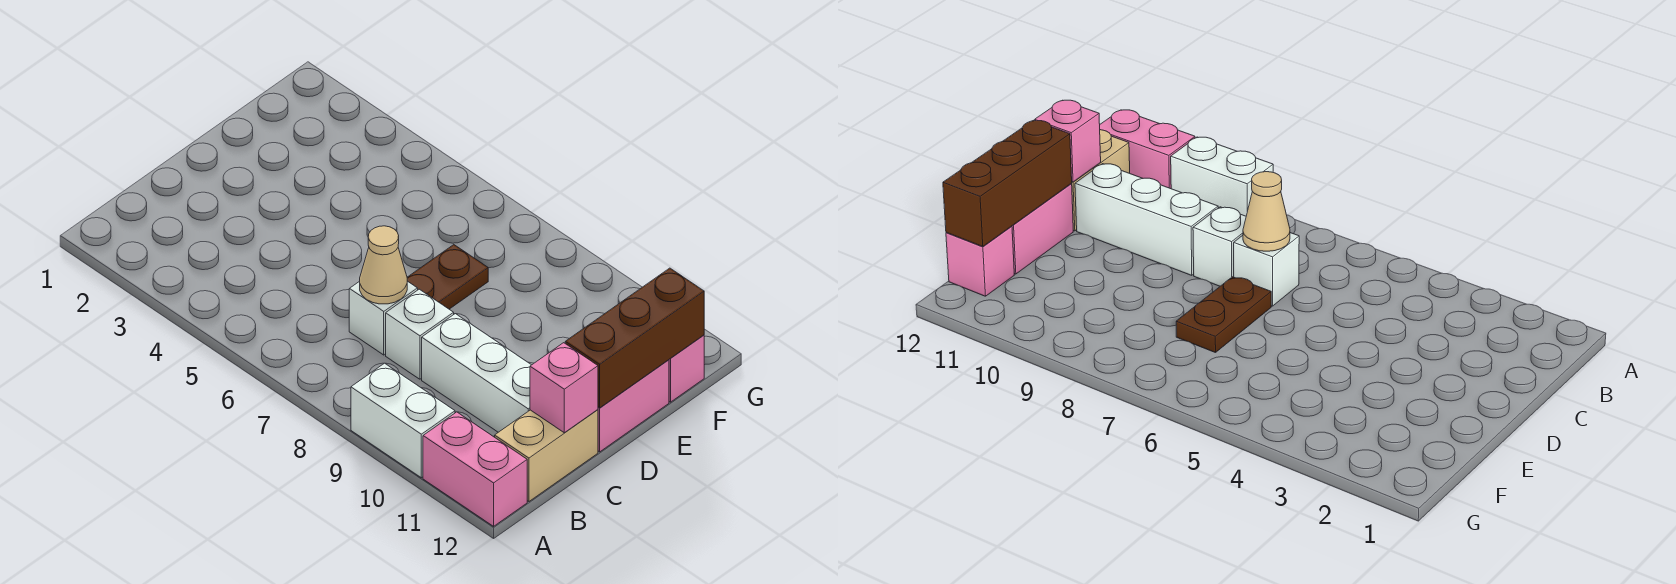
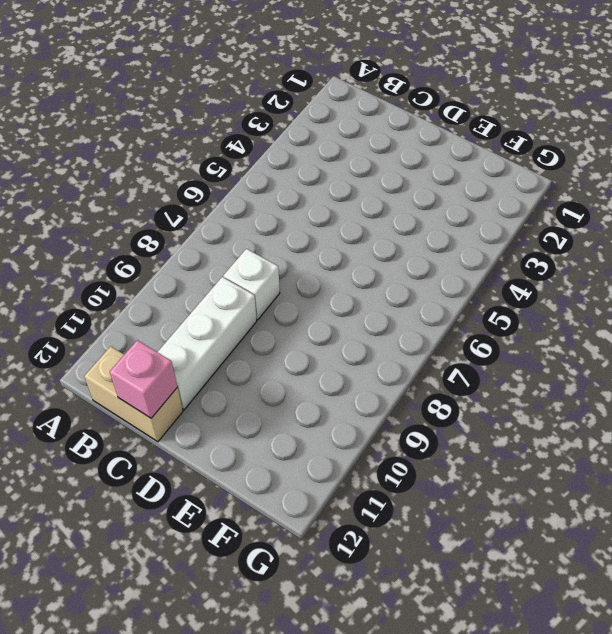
none -> white brick A9:A10 level 1
none -> pink brick A11:A12 level 1
none -> white brick C7 level 1

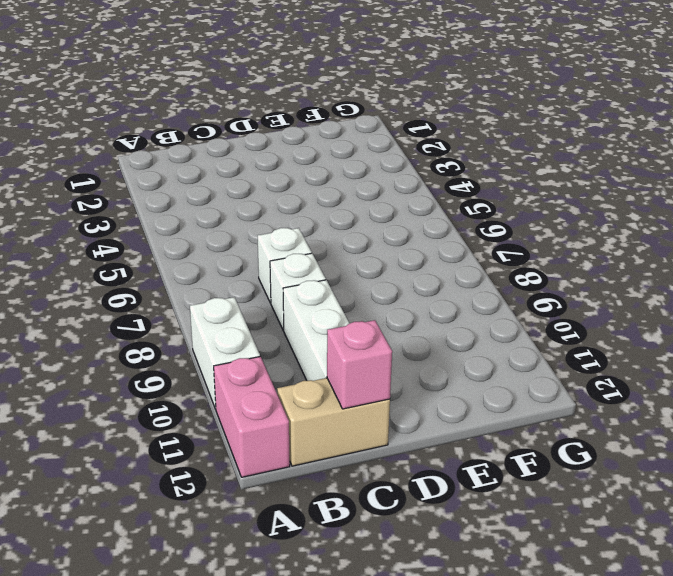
none -> brown plate D7:E7 level 1
none -> pink brick D12:E12 level 1
none -> pink brick F12 level 1

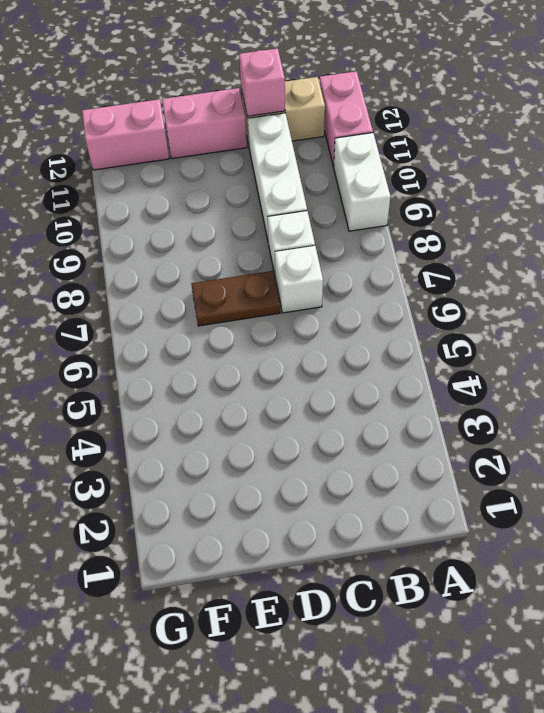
pink brick F12:G12 level 1 -> pink brick F12 level 1
none -> tan cone C7 level 2
none -> brown brick D12:F12 level 2

